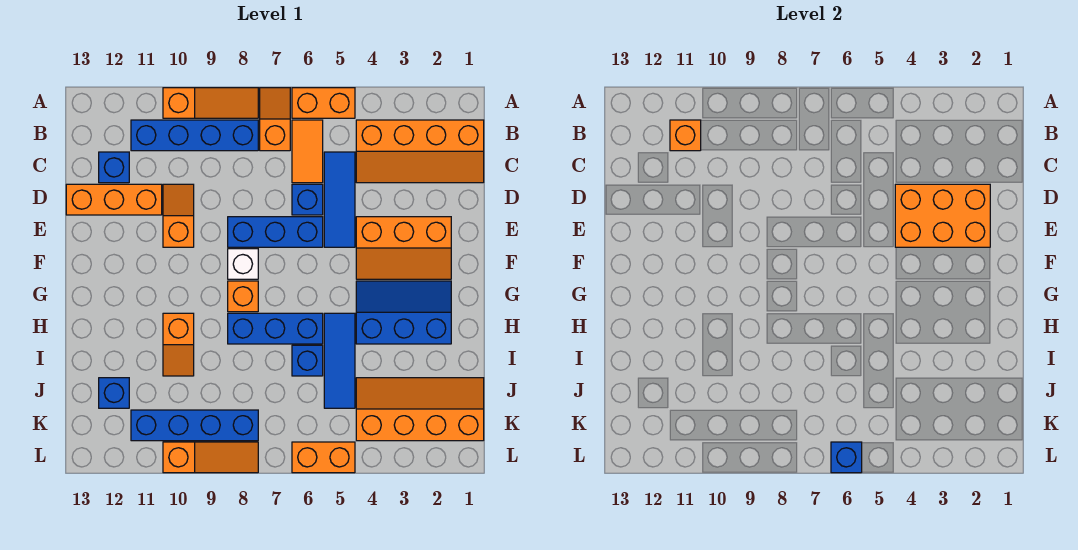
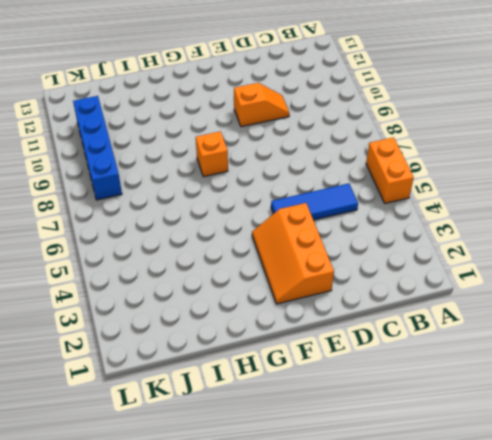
none -> orange slope A7:B7 level 1 top B
none -> orange slope A8:A10 level 1 top 10
none -> orange slope B1:C4 level 1 top B

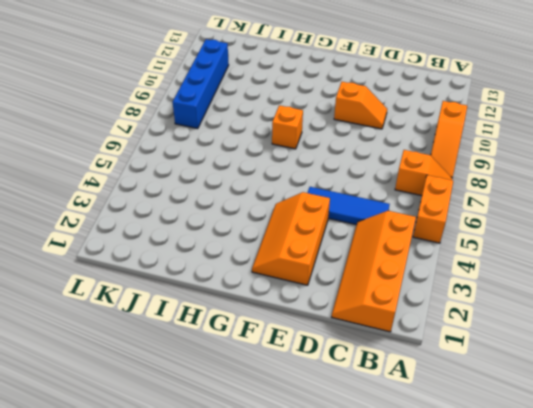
none -> orange tile B6:C6 level 1
none -> blue brick B8:B11 level 1
none -> blue brick C12 level 1

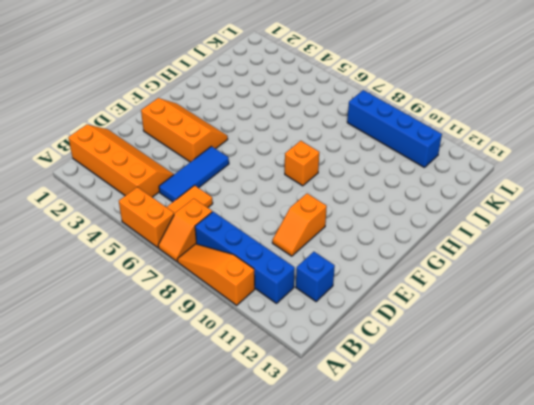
none -> blue brick D6 level 1
none -> orange brick D11:D13 level 1
none -> blue brick E6:E8 level 1

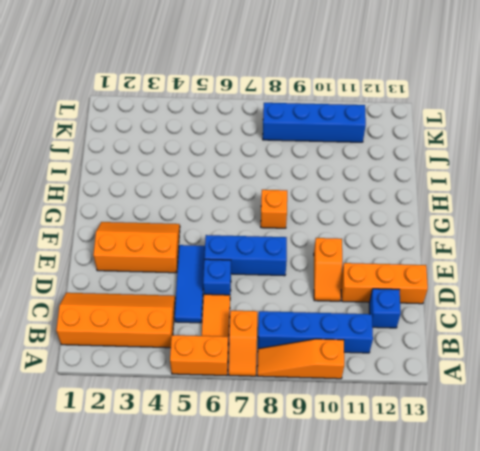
none -> white brick F8 level 1
none -> blue slope G2:H4 level 1 top H
none -> blue tile H5:J5 level 1

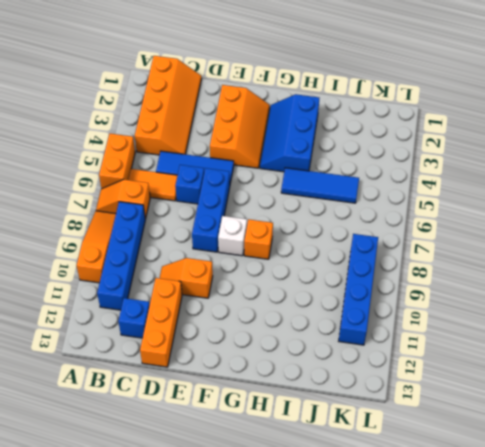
none -> blue brick H6:H8 level 1
none -> orange slope H10:I10 level 1 top H
none -> blue brick I6 level 1

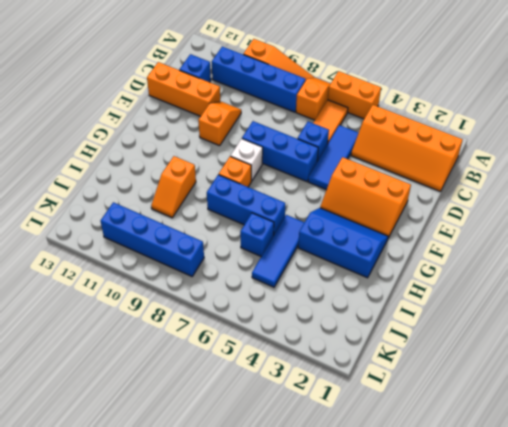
none -> orange slope J1:K4 level 1 top K
none -> blue brick J12 level 1
none -> orange brick L5:L6 level 1

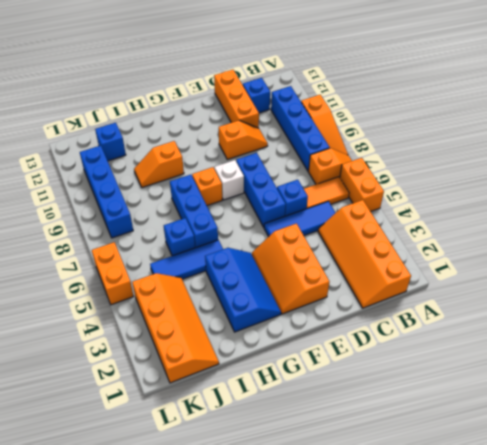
none -> orange slope L8:L10 level 1 top 10
none -> orange brick B11 level 2
none -> orange brick D2:E4 level 2

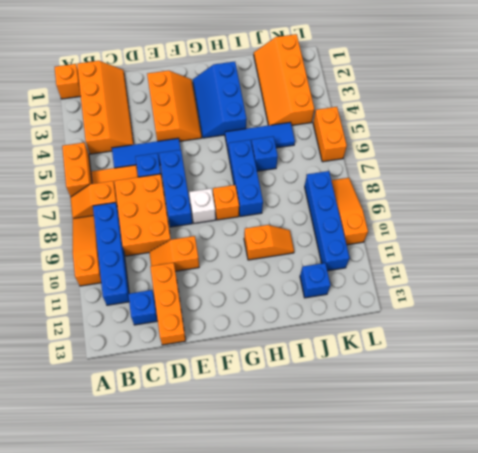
orange brick A1 level 1 -> orange brick B11 level 2
orange brick C7:D9 level 1 -> orange brick D2:E4 level 2
none -> blue brick L6 level 2

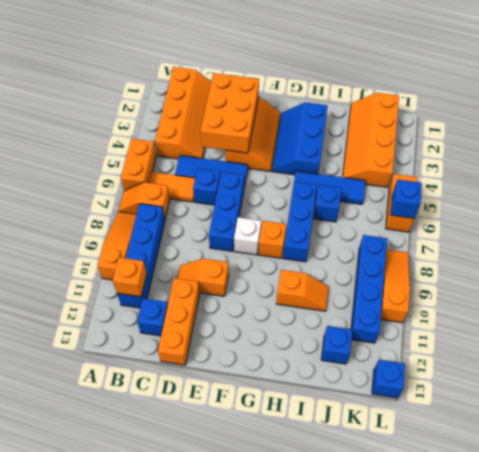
blue brick L13 level 1 -> none

